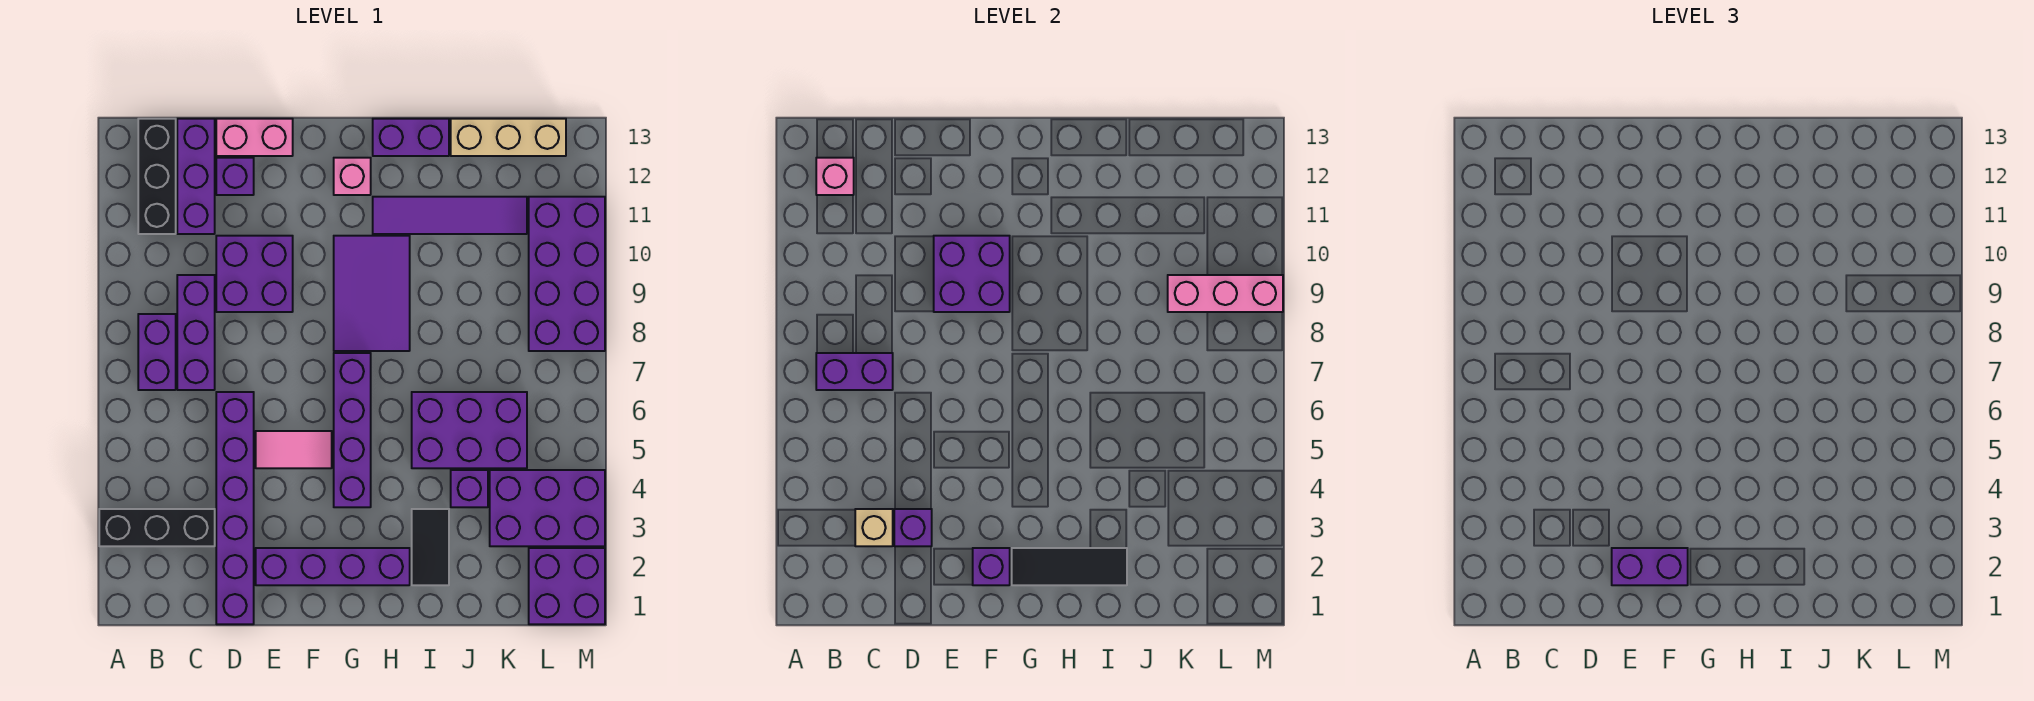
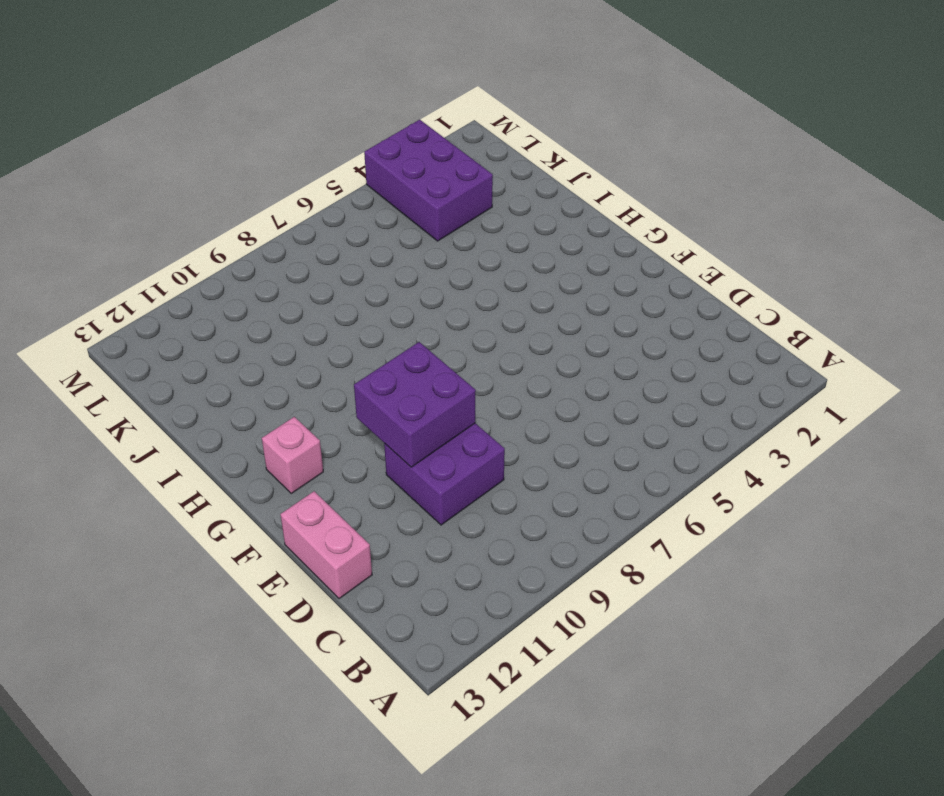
none -> black brick A3:C3 level 1
none -> purple brick B7:B8 level 1
none -> black brick B11:B13 level 1
none -> purple brick C7:C9 level 1

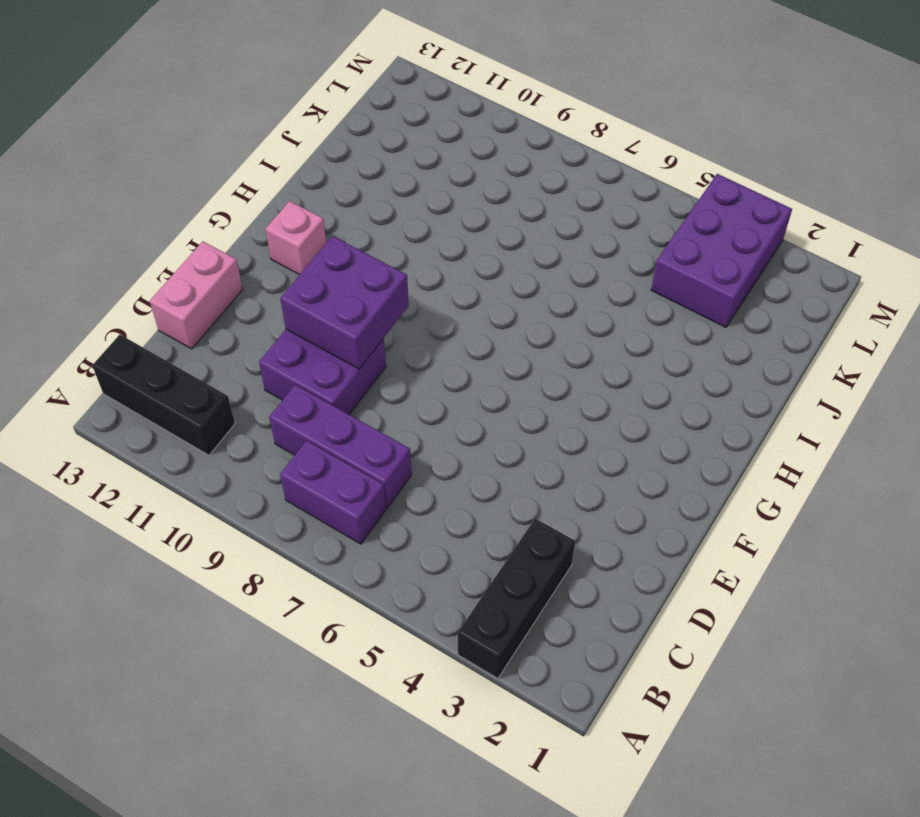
none -> purple brick C11:C13 level 1
none -> purple brick D1:D6 level 1
none -> purple brick D12 level 1
none -> purple brick E2:H2 level 1

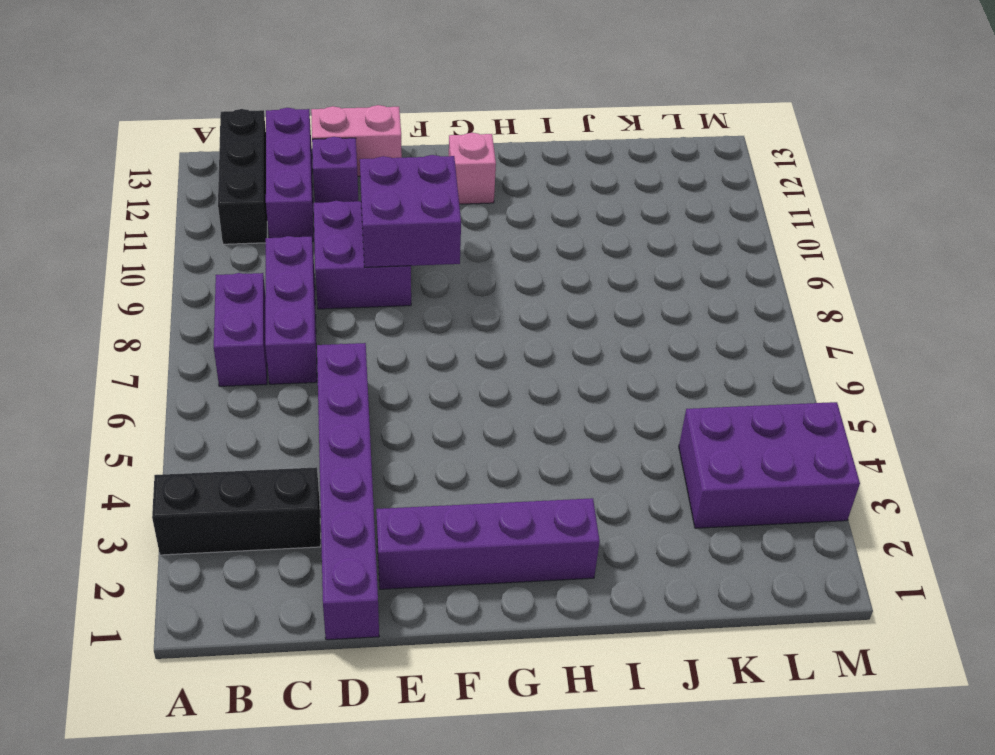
none -> pink tile E5:F5 level 1
none -> purple brick G4:G7 level 1
none -> purple tile G8:H10 level 1
none -> purple tile H11:K11 level 1

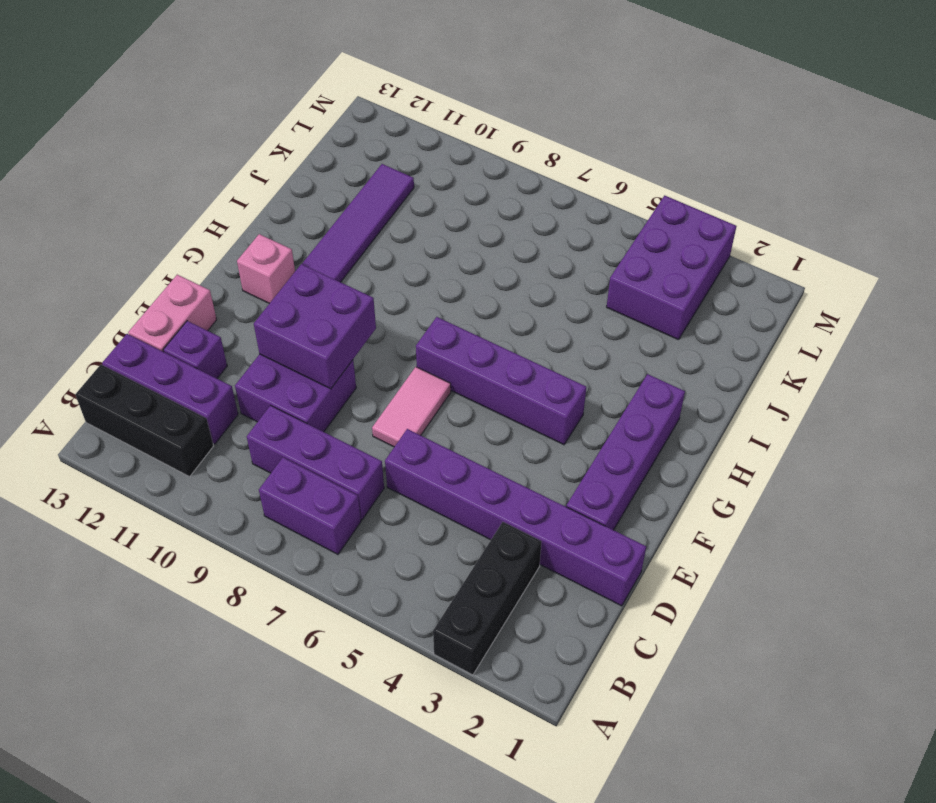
pink tile E7:F7 level 1 -> pink tile E5:F5 level 1
none -> purple tile G8:H10 level 1
none -> purple brick H13:I13 level 1
none -> black tile I2:I3 level 1
none -> purple brick I5:K6 level 1

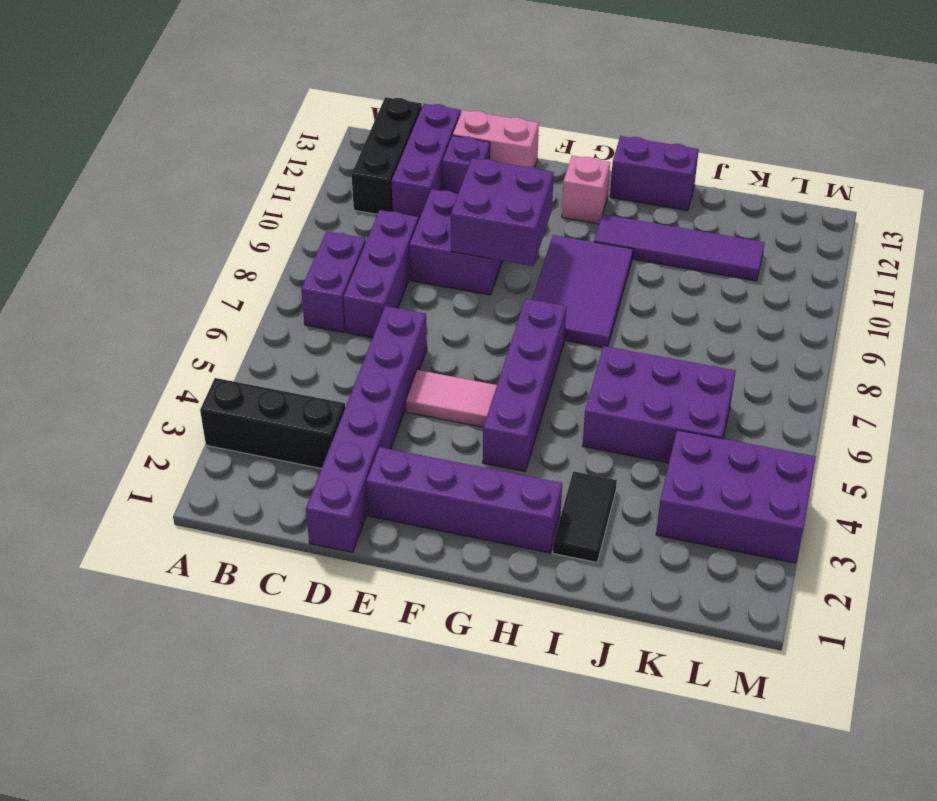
none -> purple brick J4 level 1
none -> tan brick J13:L13 level 1
none -> purple brick L1:M2 level 1
none -> purple brick L8:M11 level 1

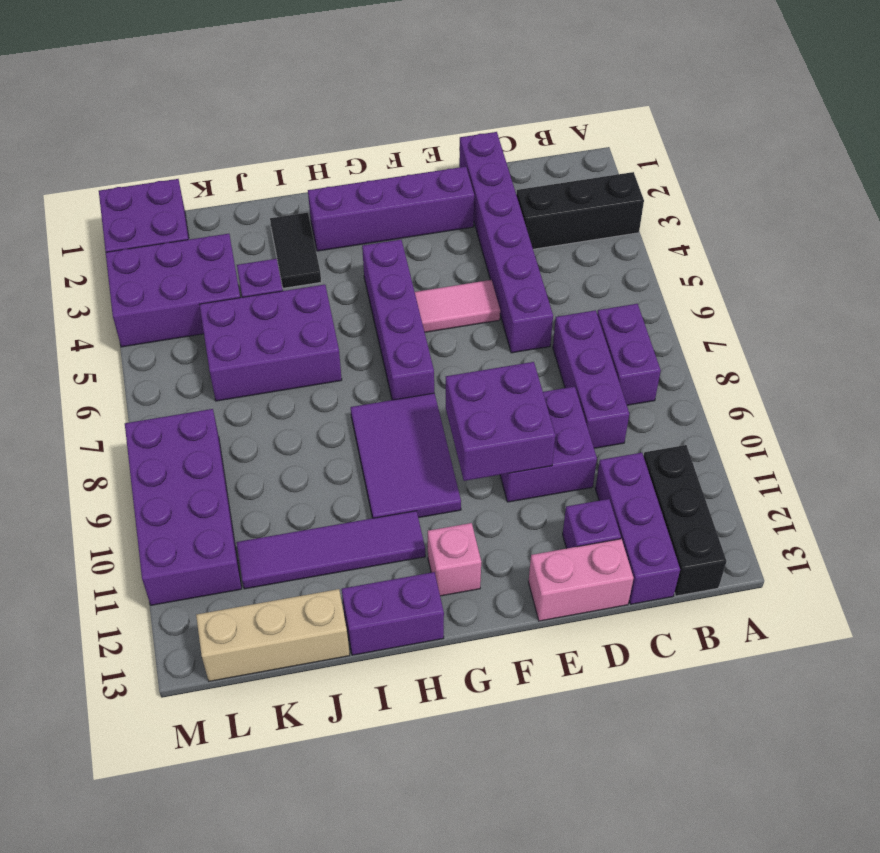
none -> purple brick B7:C7 level 2
none -> pink brick B12 level 2
none -> tan brick C3 level 2
none -> purple brick D3 level 2

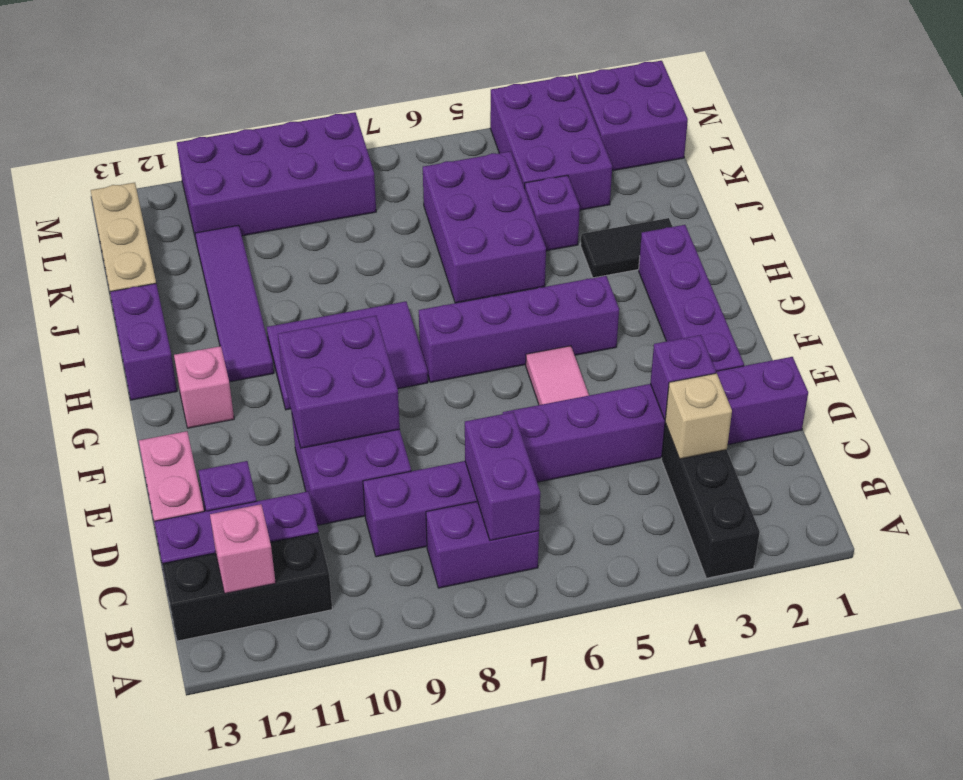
none -> purple brick F2 level 2
none -> black tile G2:I2 level 2
none -> pink brick K9:M9 level 2
none -> purple brick E2:F2 level 3

